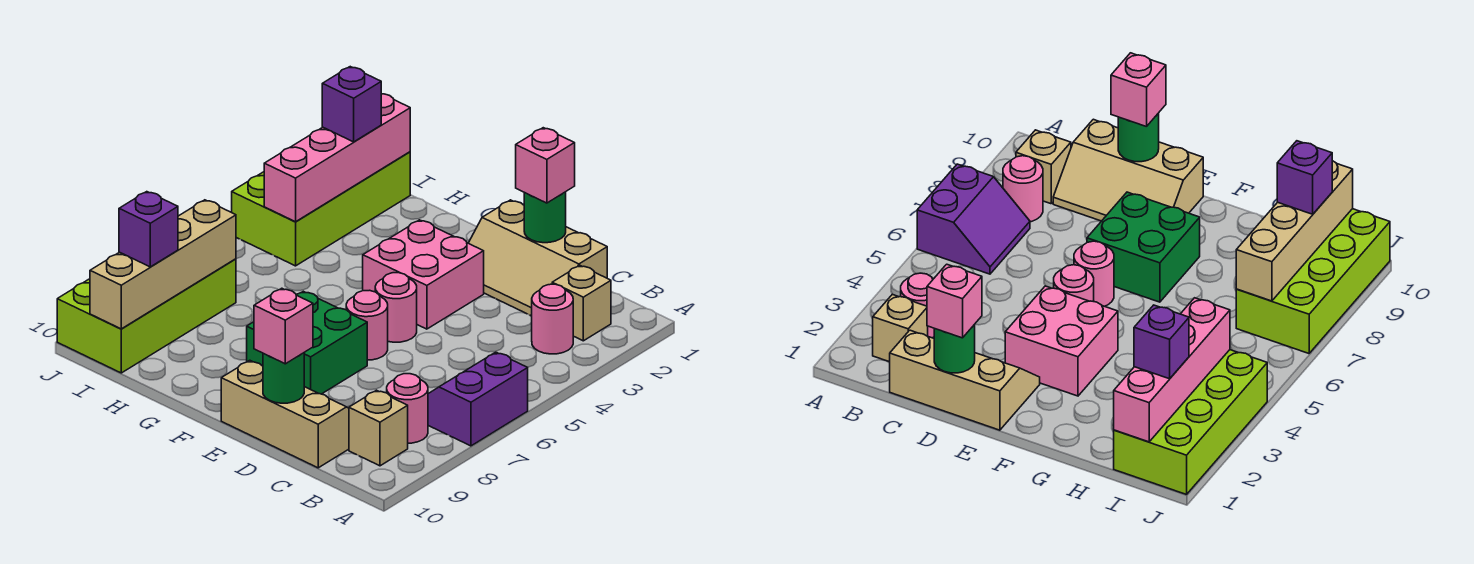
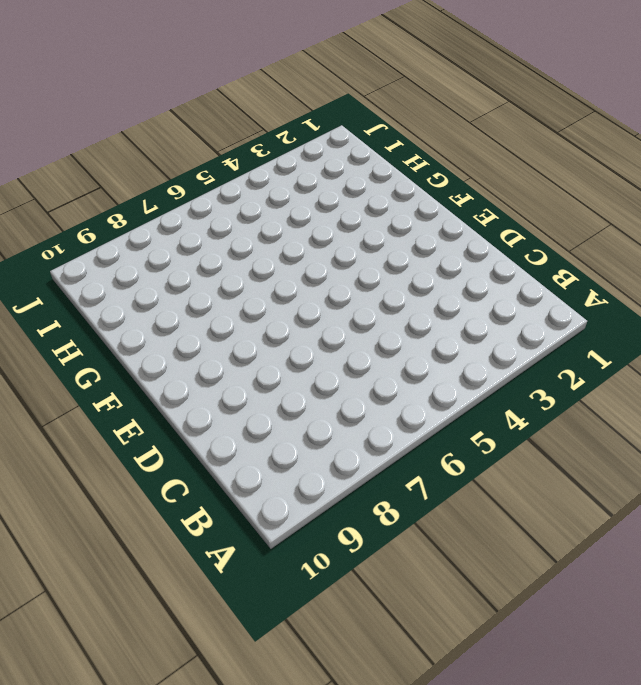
none -> purple slope A6:B7 level 1 top A
none -> tan brick B2 level 1
none -> pink round brick B3 level 1

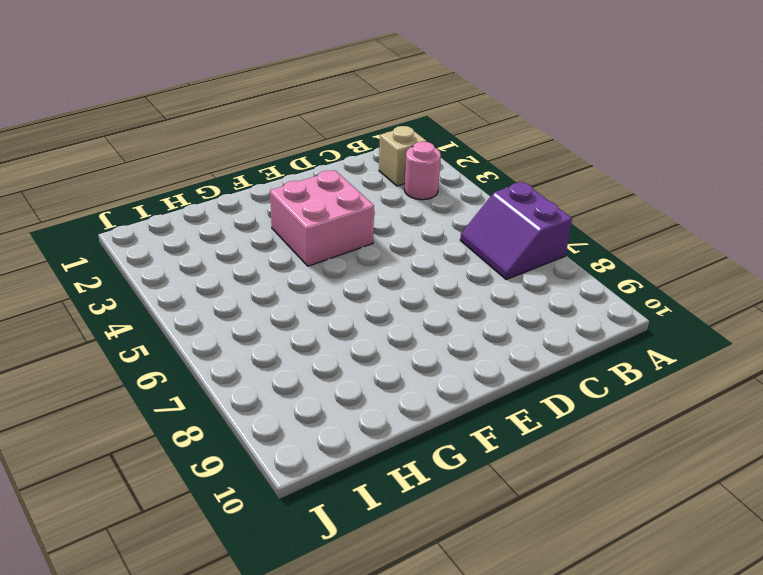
none -> pink round brick B8 level 1
none -> tan brick B9 level 1
none -> tan slope C1:E2 level 1 top 1

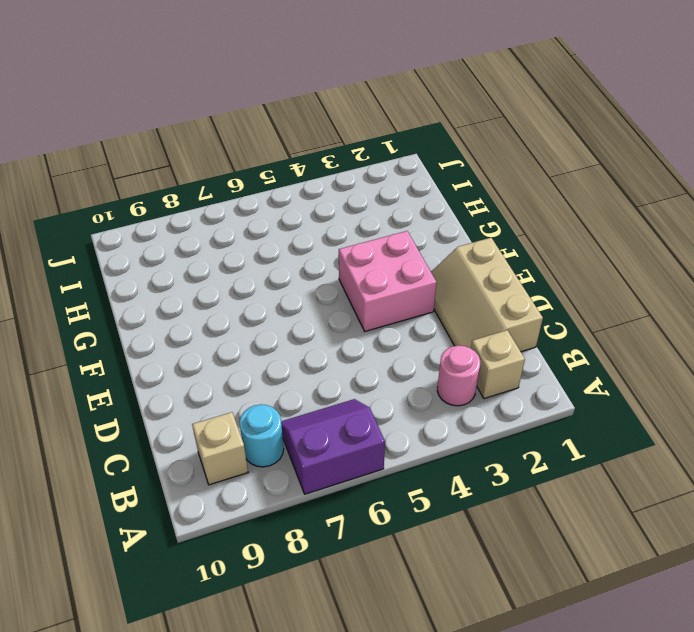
cyan round brick B8 level 1 -> pink round brick B8 level 1
none -> tan slope C9:E10 level 1 top 10
none -> pink round brick E5 level 1
none -> pink round brick E6 level 1

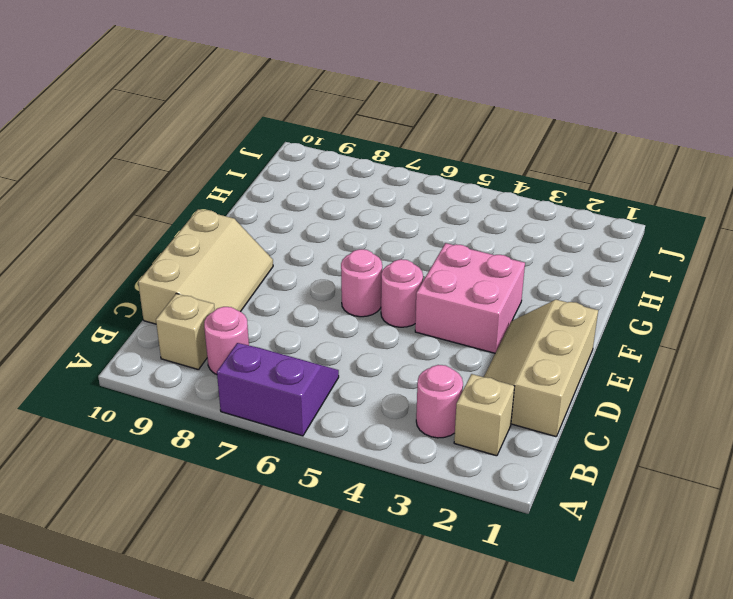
none -> green brick E7:F8 level 1
none -> lime brick I1:J4 level 1
none -> lime brick I7:J10 level 1

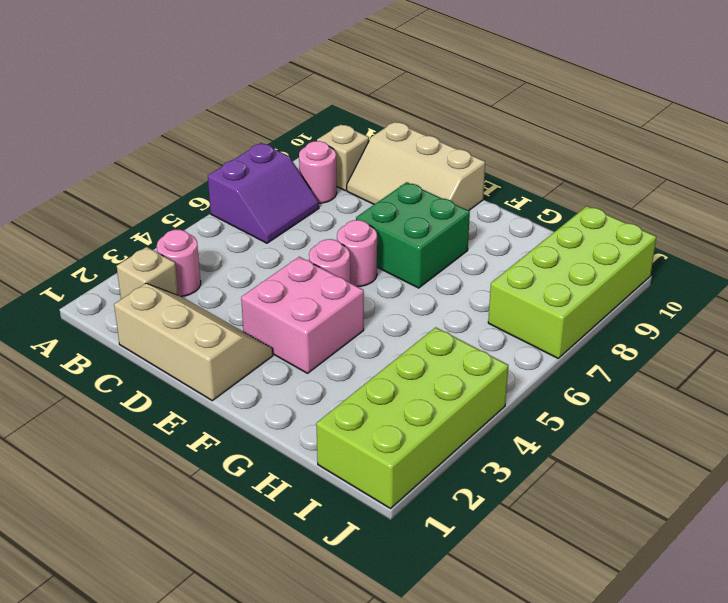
none -> green round brick D1 level 2
none -> green round brick D10 level 2
none -> pink brick I1:I4 level 2

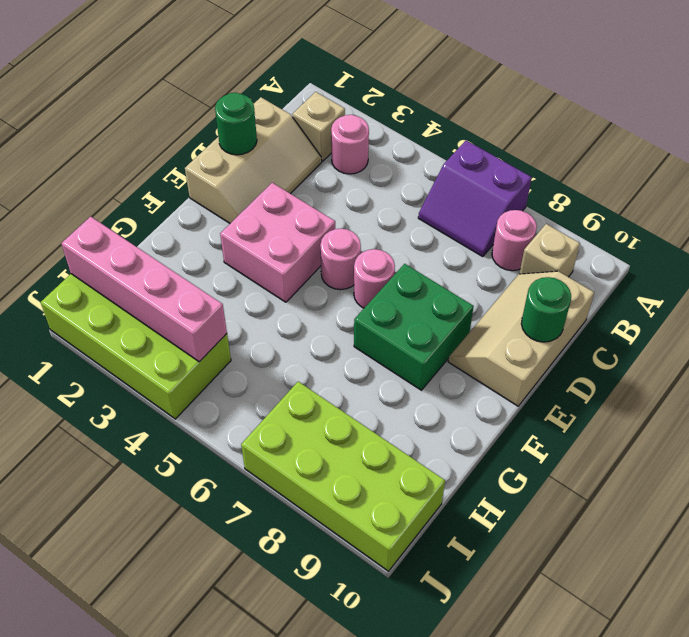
none -> tan brick I7:I10 level 2
none -> pink brick D1 level 3
none -> pink brick D10 level 3

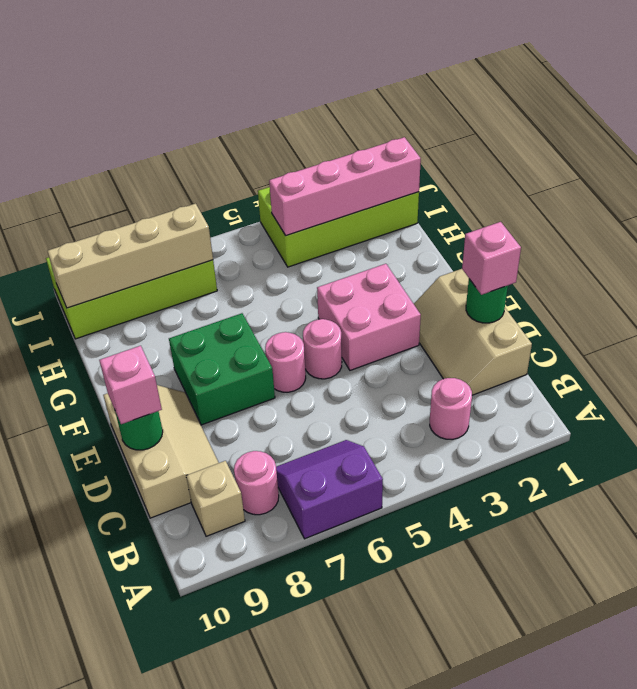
none -> tan brick B2 level 1
none -> purple brick I2 level 3
none -> purple brick I9 level 3

